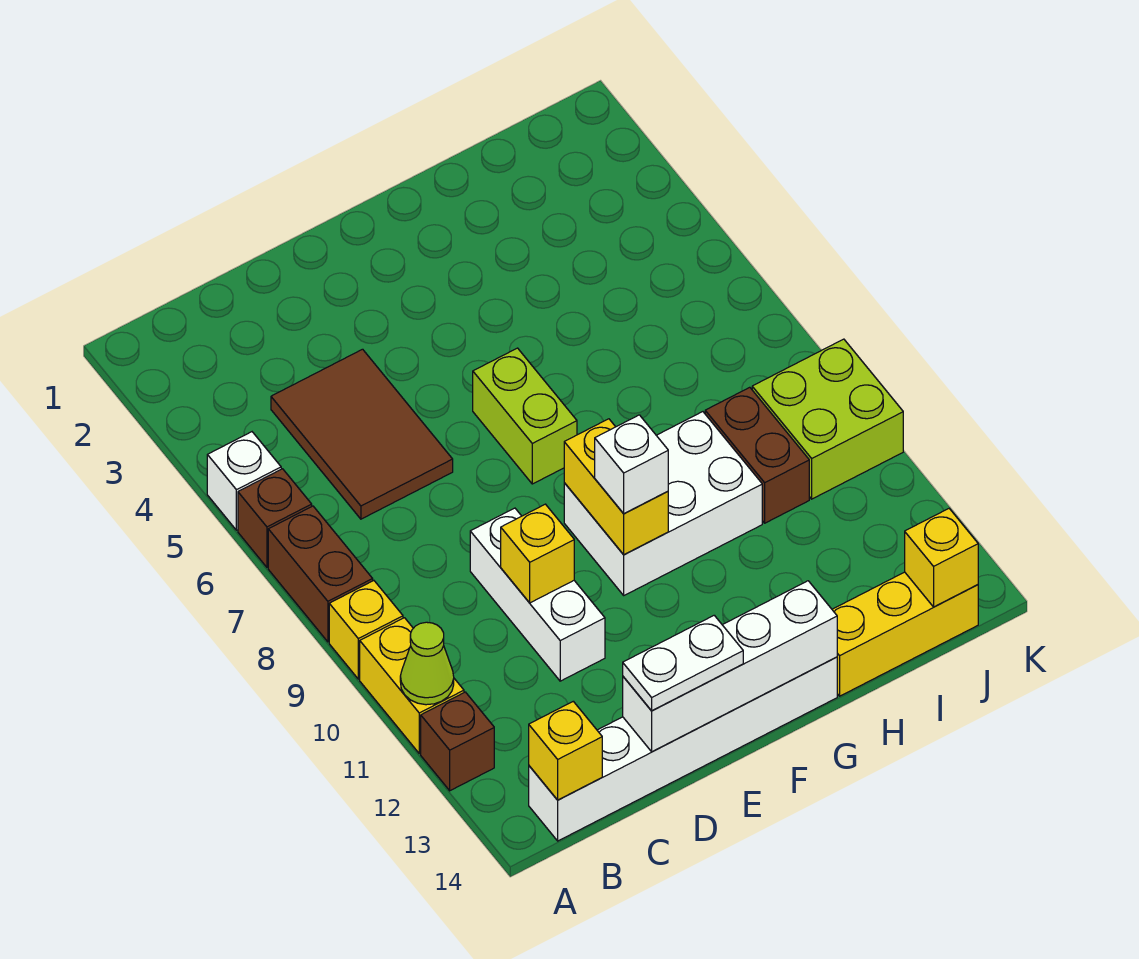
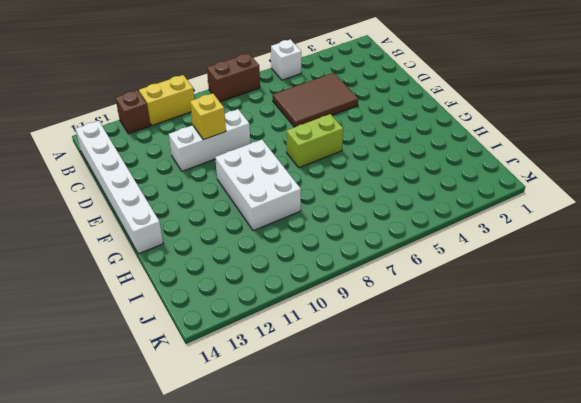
none -> brown brick A6 level 1
none -> yellow brick A9 level 1
none -> yellow brick H14:J14 level 1

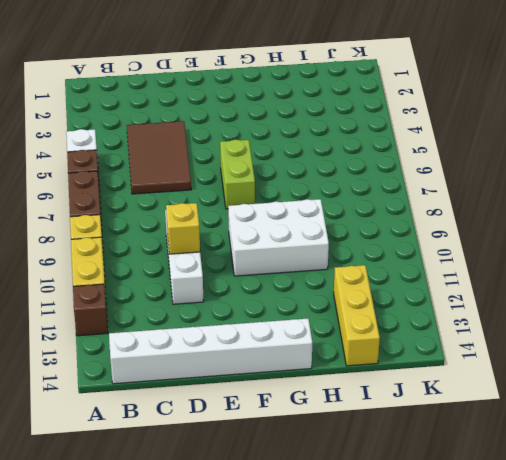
yellow brick I12:I14 level 1 -> yellow brick H14:J14 level 1
none -> brown brick I9:I10 level 1
none -> lime brick J9:K10 level 1
none -> lime cone A11 level 2

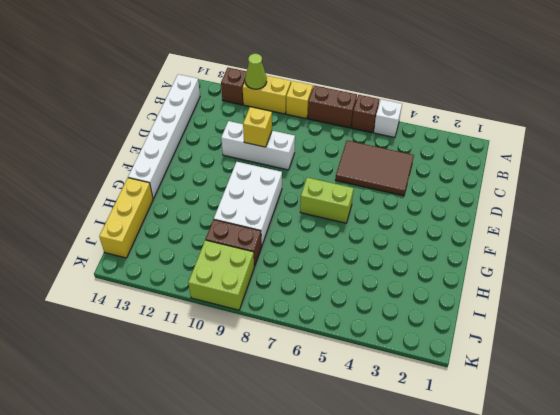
none -> yellow brick B14 level 2
none -> white brick D14:G14 level 2
none -> yellow brick F9:F10 level 2

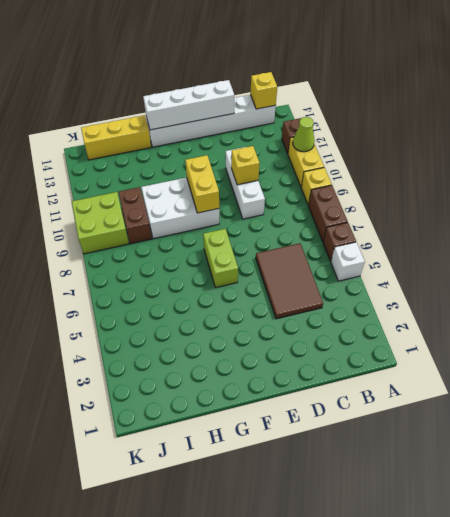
none -> yellow brick J14 level 2
none -> white plate D14:E14 level 3
none -> white brick F10 level 3

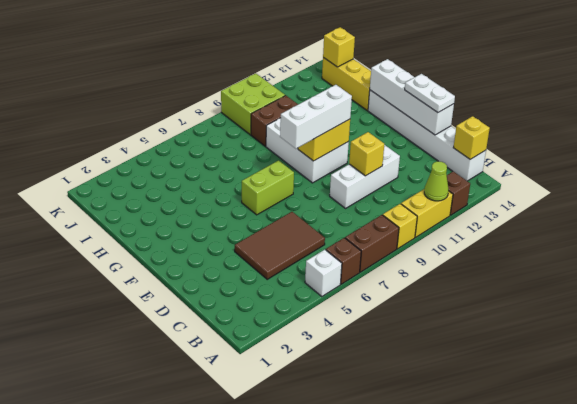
white brick F8:F10 level 3 -> white brick F10 level 3

